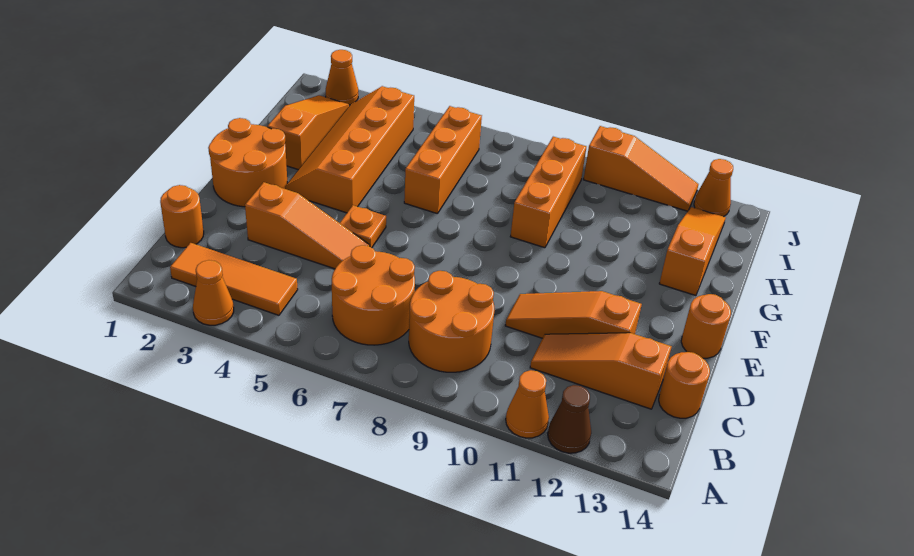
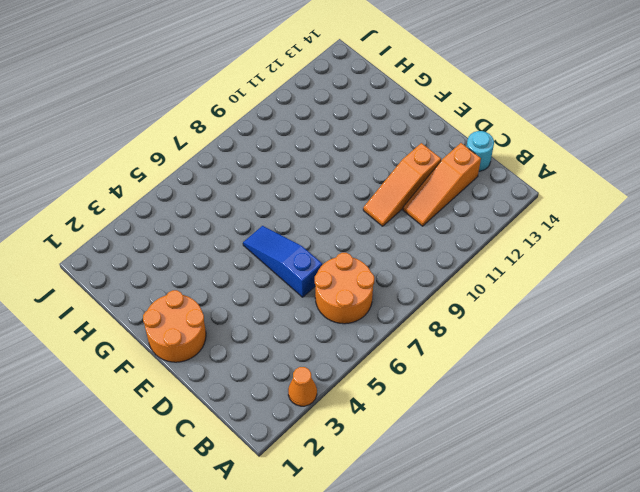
cyan round brick C14 level 1 -> orange round brick C14 level 1
blue slope D6:F6 level 1 top D -> none
none -> orange cone A11 level 1
none -> brown cone A12 level 1
none -> orange tile B2:B4 level 1

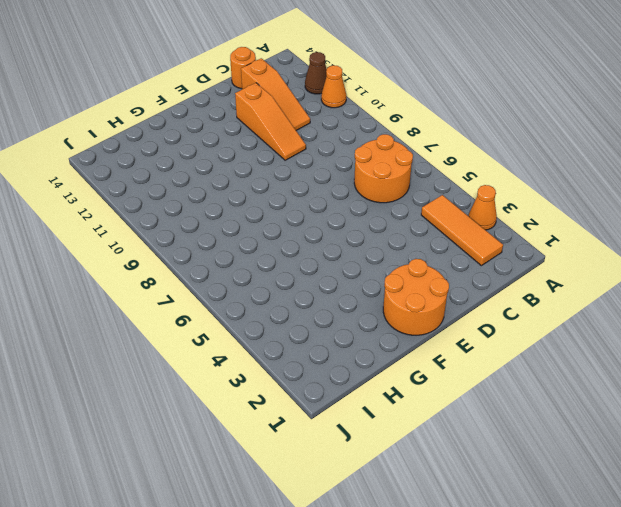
none -> orange round brick B8:C9 level 1
none -> orange round brick C1 level 1
none -> orange slope D3:D5 level 1 top 3

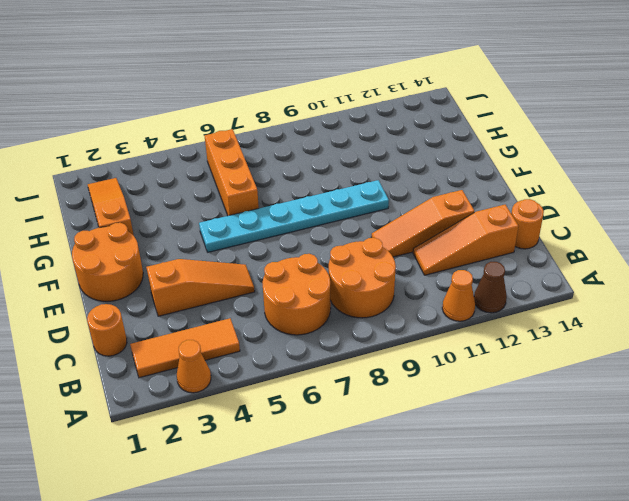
cyan plate F5:F10 level 1 -> none
none -> orange plate E5 level 1
none -> orange round brick E14 level 1
none -> orange slope F3:I4 level 1 top 4

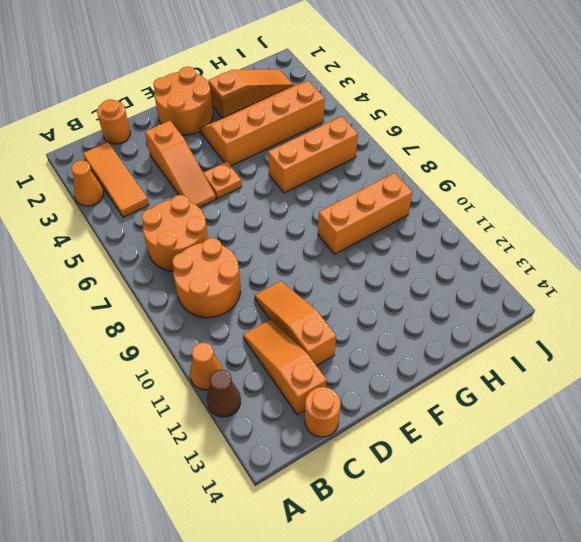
none -> orange round brick E14 level 1
none -> orange slope G13:I13 level 1 top G
none -> orange cone J2 level 1

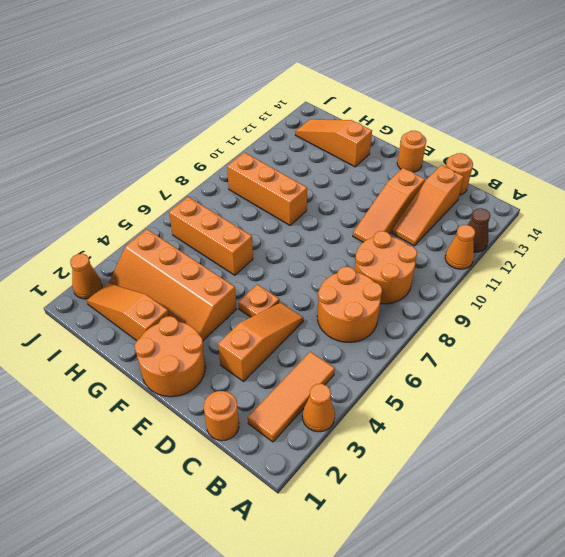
none -> orange slope J10:J12 level 1 top 10
none -> orange cone J13 level 1

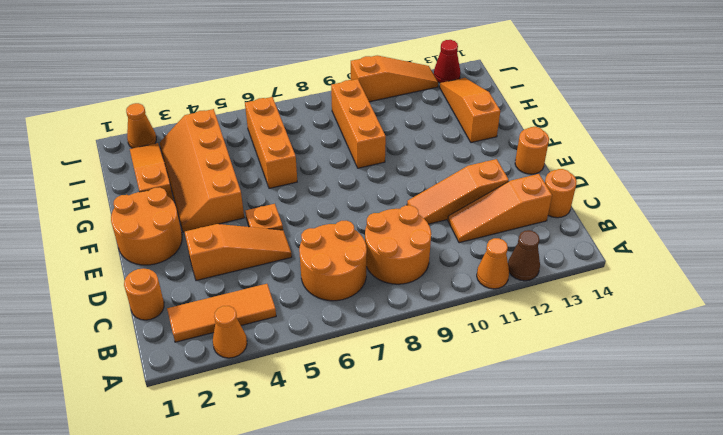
red cone J13 level 1 -> orange cone J13 level 1

